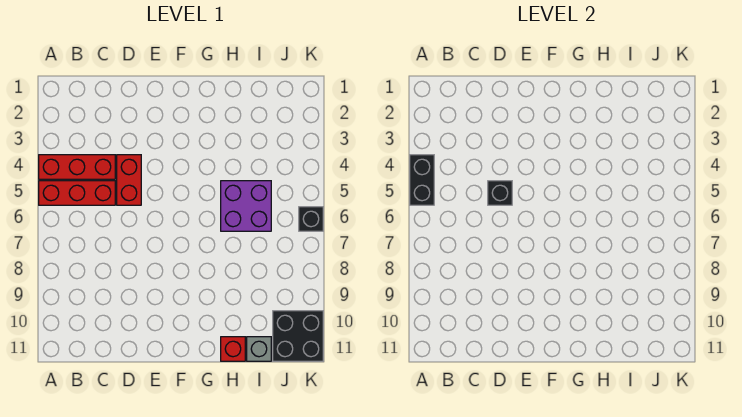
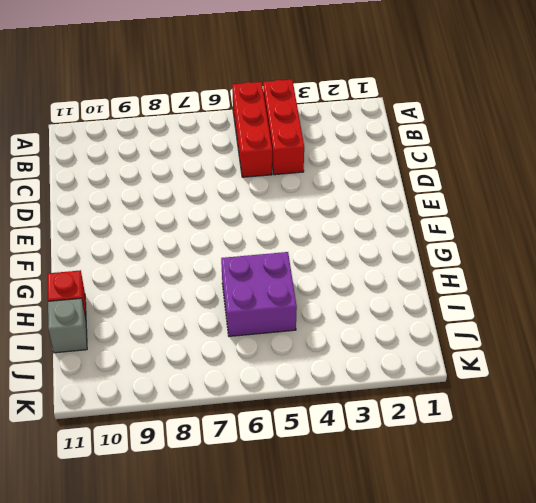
none -> red brick D4:D5 level 1
none -> black brick J10:K11 level 1

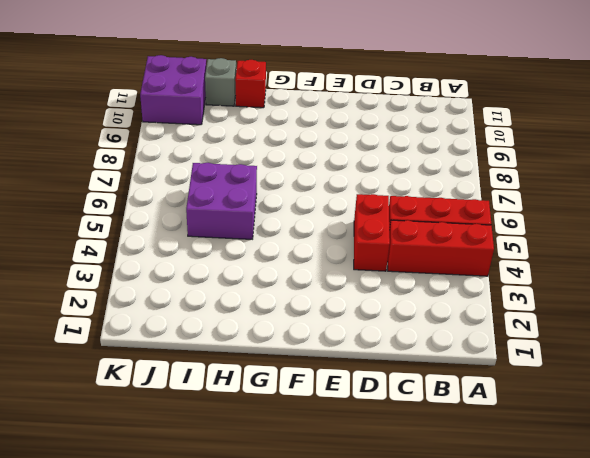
purple brick J10:K11 level 1 -> black brick J10:K11 level 1
none -> black brick K6 level 1
none -> black brick A4:A5 level 2

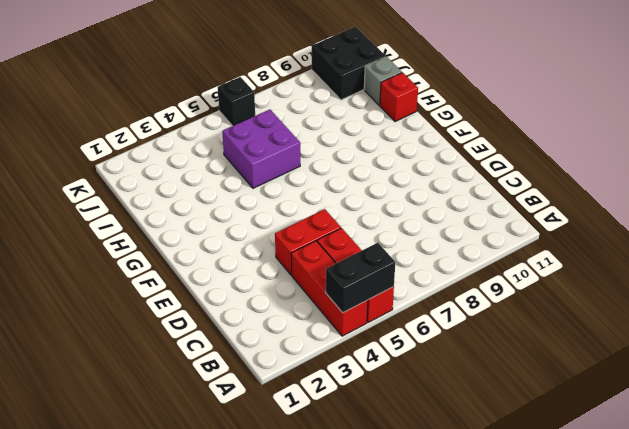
none -> black brick D5 level 2

